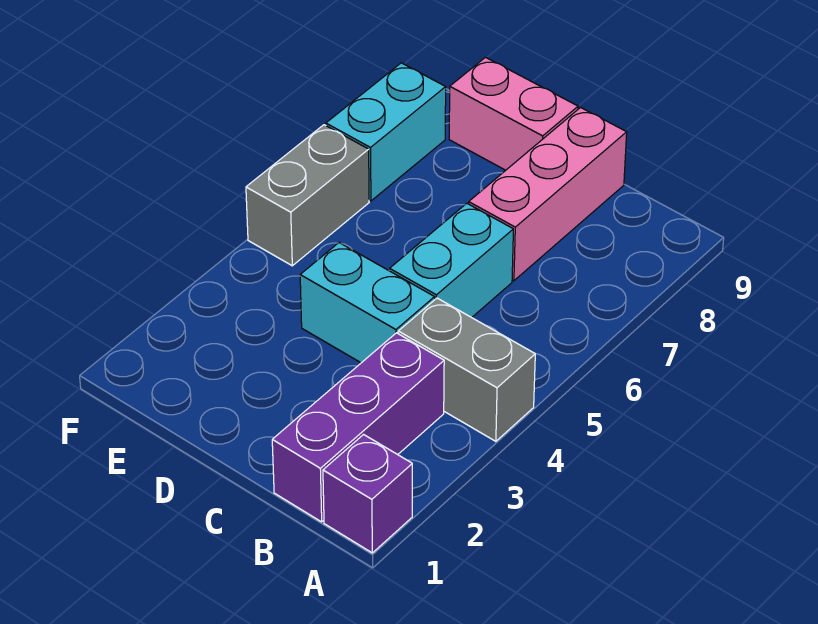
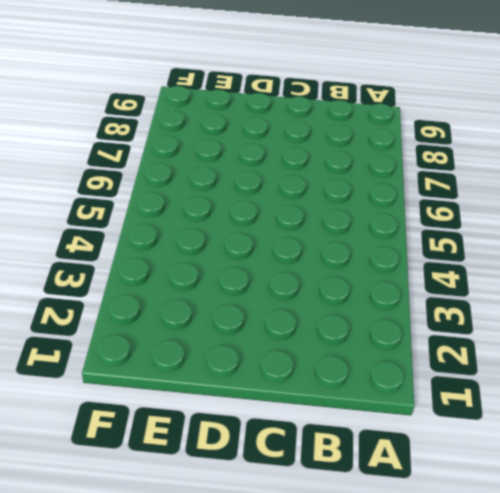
none -> purple brick A1 level 1
none -> grey brick A4:B4 level 1

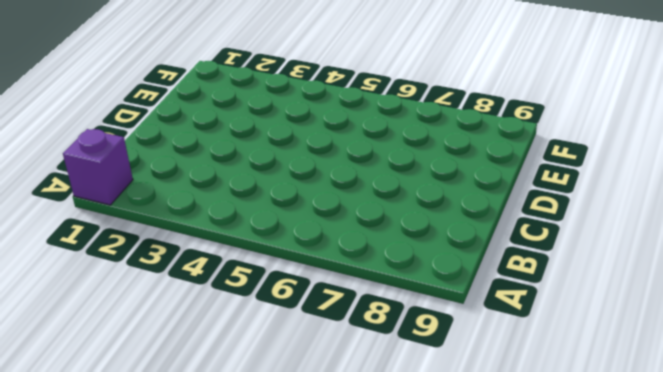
none -> grey brick A4:B4 level 1
none -> purple brick B1:B3 level 1

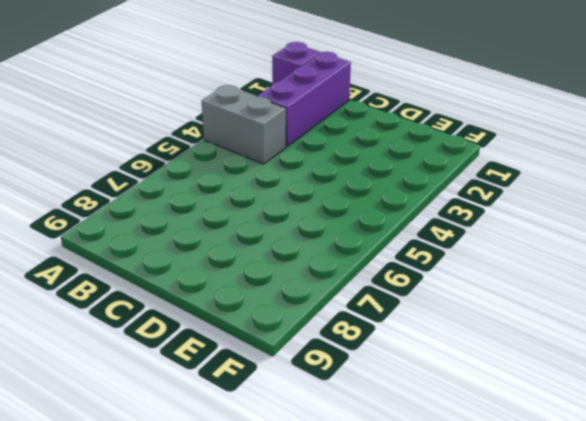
none -> cyan brick C4:D4 level 1
none -> cyan brick C5:C6 level 1

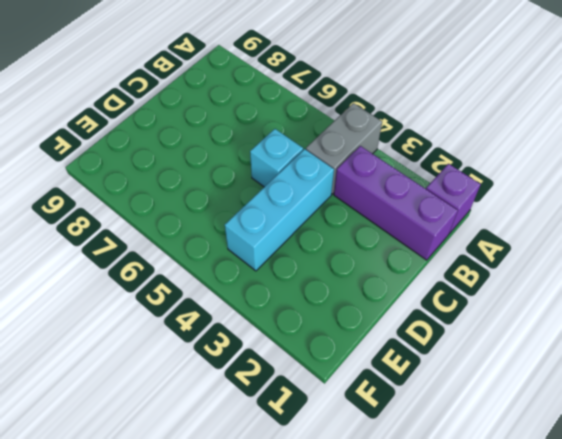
cyan brick C4:E4 level 1 -> cyan brick C4:D4 level 1
cyan brick C5 level 1 -> cyan brick C5:C6 level 1
none -> pink brick C7:C9 level 1
none -> pink brick D9:E9 level 1

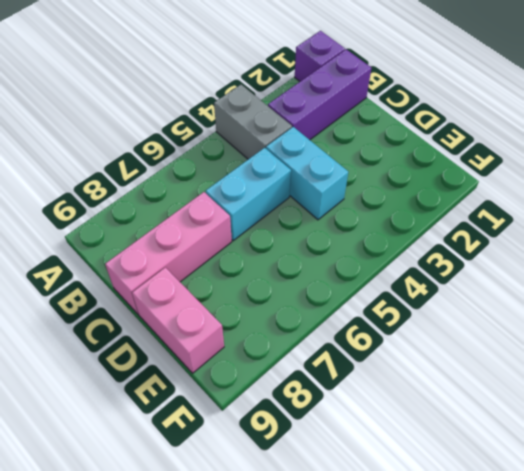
none -> grey brick F5:F6 level 1
none -> cyan brick F7:F8 level 1

